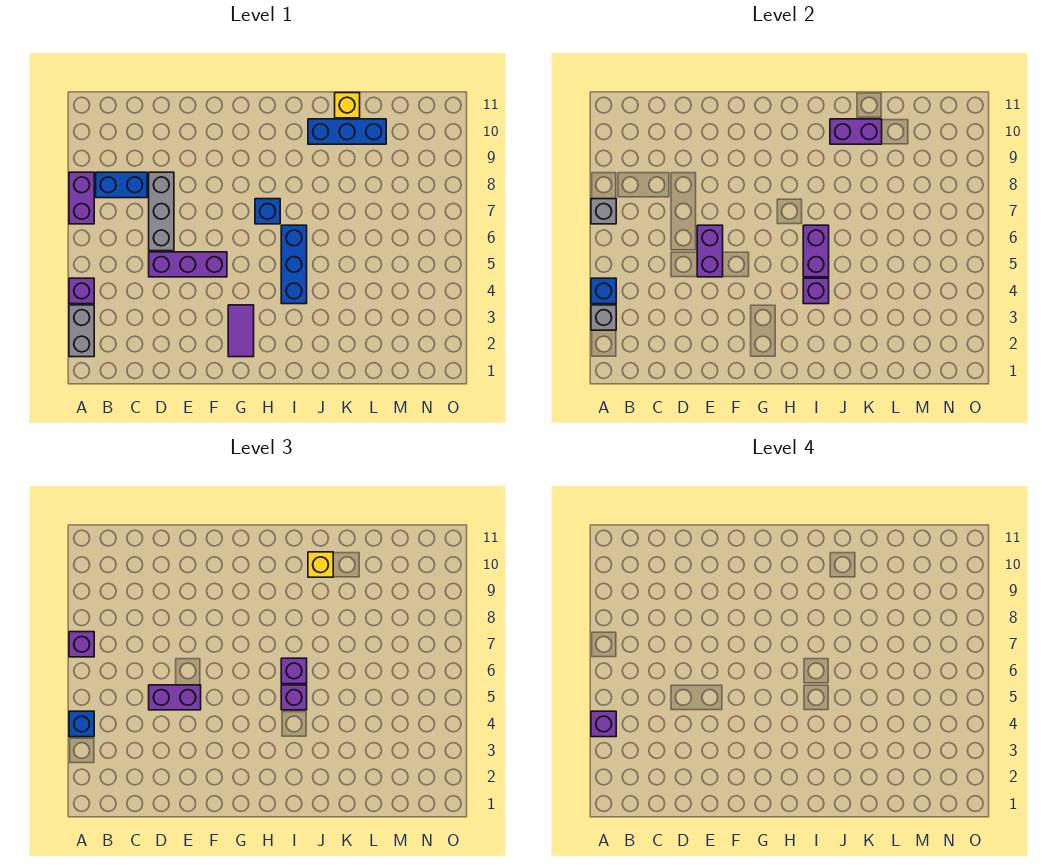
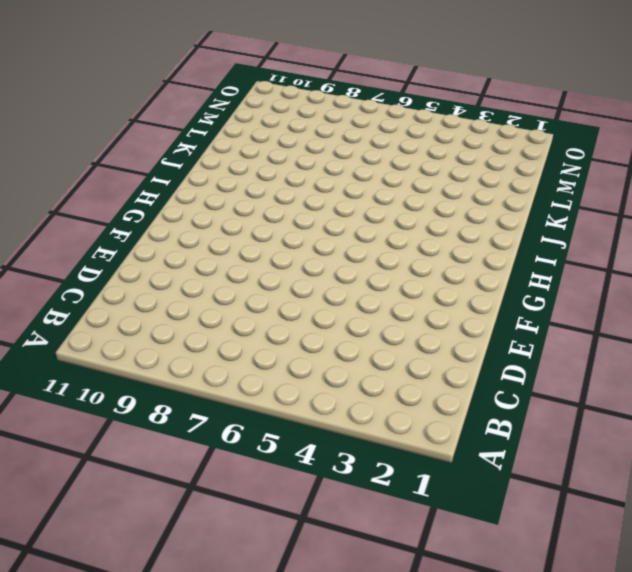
none -> grey brick A2:A3 level 1
none -> purple brick A4 level 1
none -> purple brick A7:A8 level 1

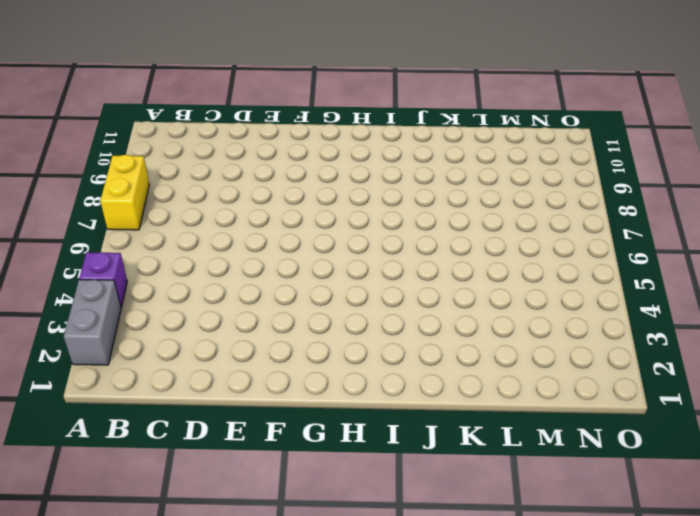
yellow brick A7:A8 level 1 -> purple brick A7:A8 level 1
none -> blue brick B8:C8 level 1
none -> purple brick D5:F5 level 1
none -> grey brick D6:D8 level 1

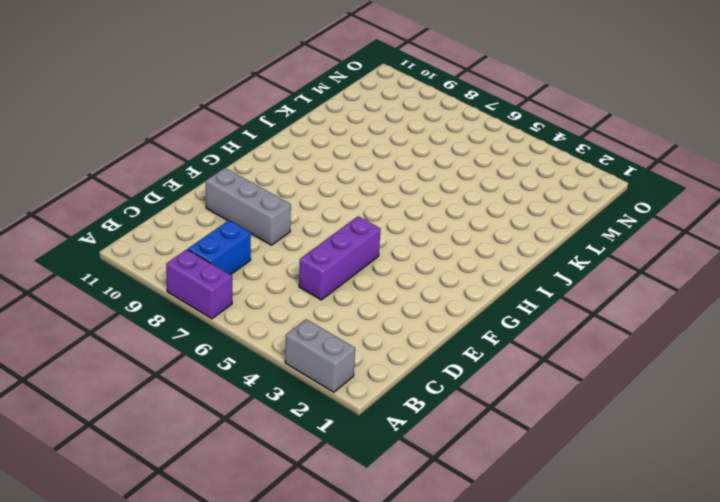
grey brick E8:E10 level 1 -> grey brick D6:D8 level 1
none -> purple brick A4 level 1
none -> purple tile G2:G3 level 1
none -> blue brick H7 level 1

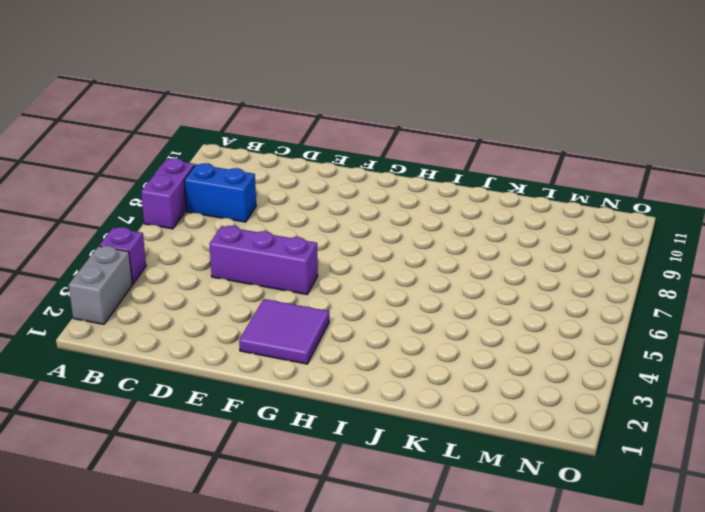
purple tile F2:G3 level 1 -> purple tile G2:G3 level 1
none -> grey brick D6:D8 level 1
none -> blue brick H7 level 1
none -> blue brick I4:I6 level 1

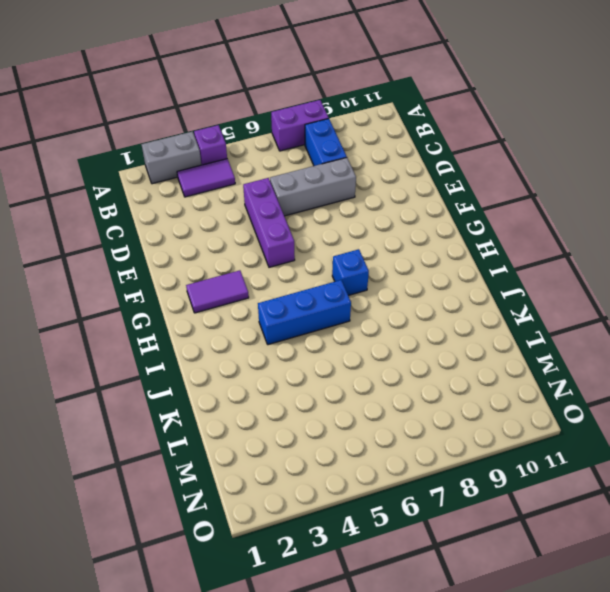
purple tile B3:B4 level 1 -> none
none -> blue brick J10:L10 level 1
none -> yellow brick K11 level 1
none -> grey brick A3 level 2

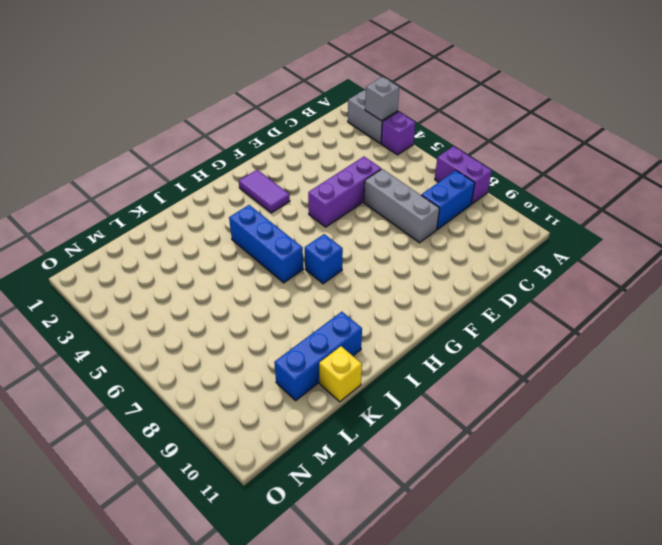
none -> blue brick A4 level 2
none -> grey brick A7 level 2
none -> purple brick E5:E6 level 2

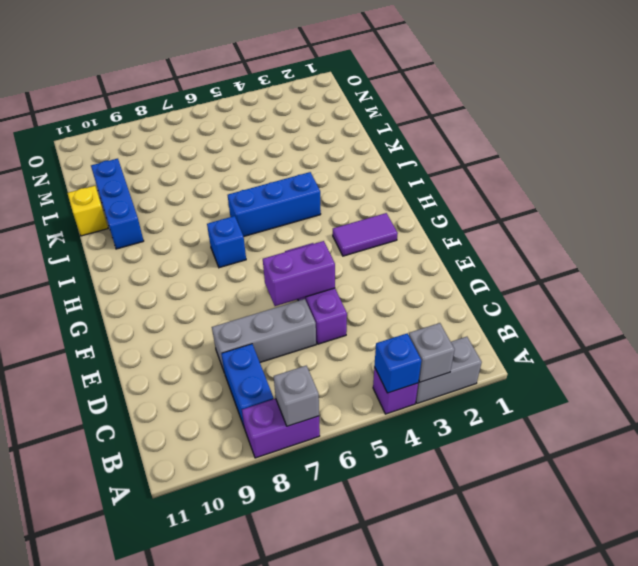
none -> purple brick I4 level 2
none -> purple brick I5:I6 level 2
none -> purple brick J10:K10 level 2

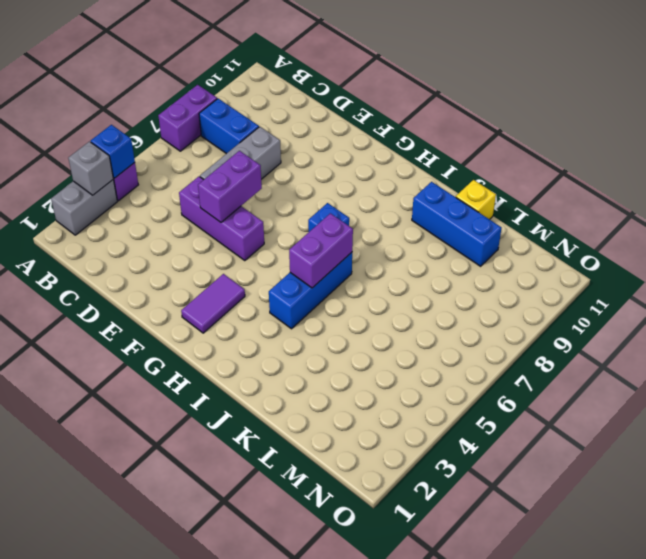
none -> grey brick A7 level 2
none -> purple brick I4 level 2
none -> purple brick J10:K10 level 2

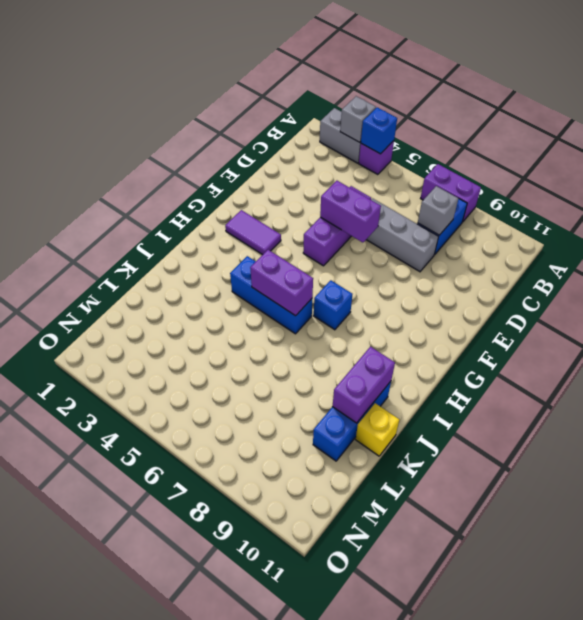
grey brick C8 level 2 -> grey brick A7 level 2
none -> purple brick I4 level 2
none -> blue brick A4 level 3
none -> purple brick A7 level 3

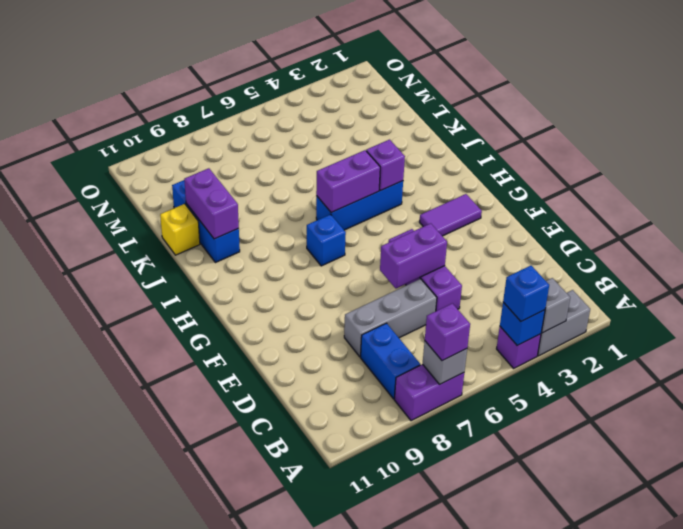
none -> purple brick D5:E5 level 3
none -> purple brick I5 level 3
none -> purple brick I6 level 3

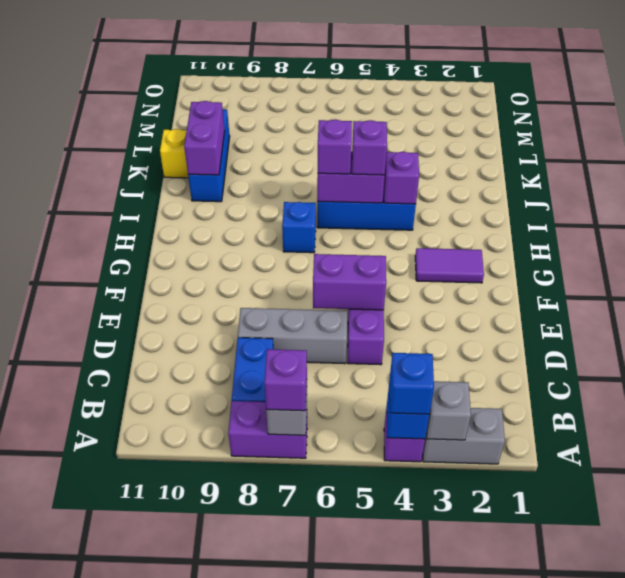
none -> purple brick D5:E5 level 3
none -> yellow brick J10 level 3
none -> purple brick A4 level 4

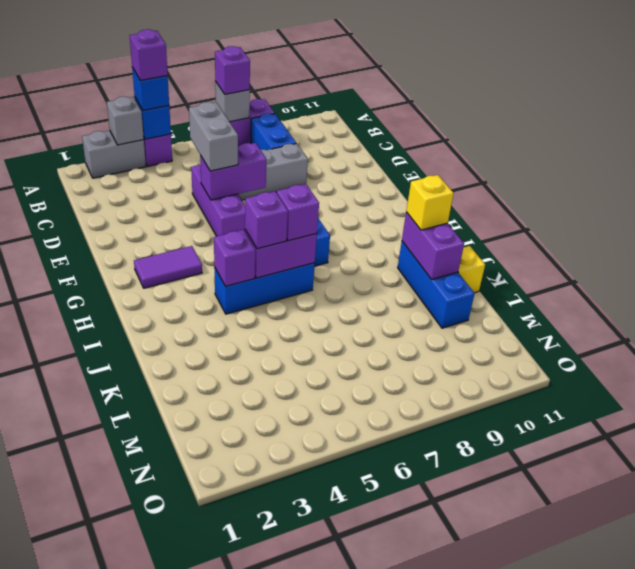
grey brick D5:E5 level 3 -> purple brick D5:E5 level 3

